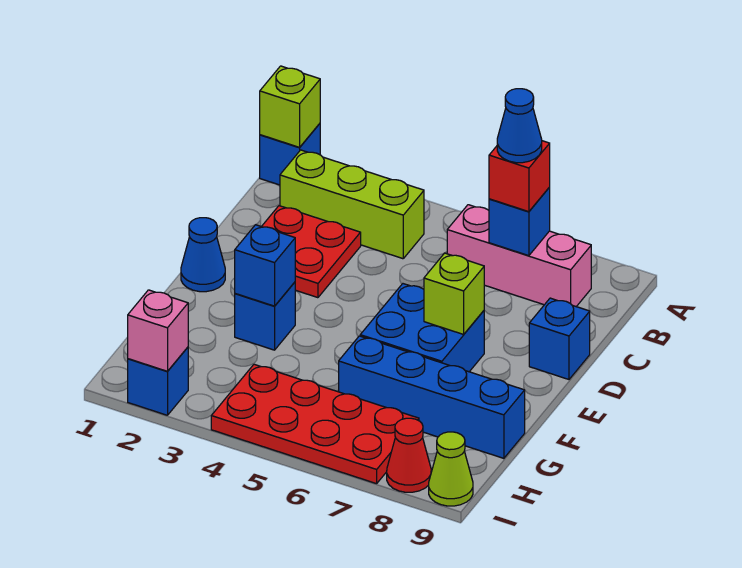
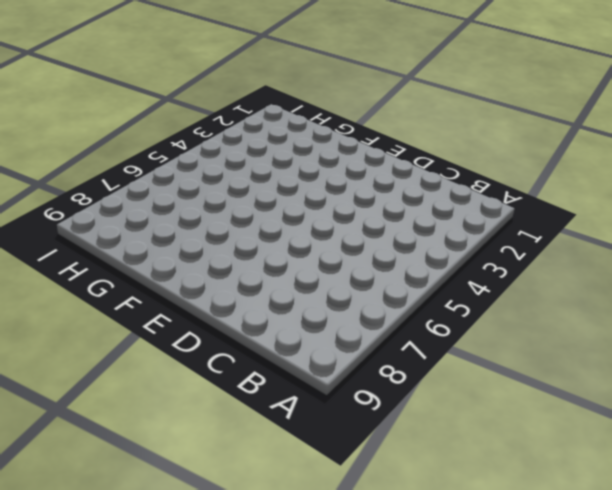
none -> blue brick A1 level 1
none -> lime brick B2:B4 level 1
none -> pink brick B6:B8 level 1

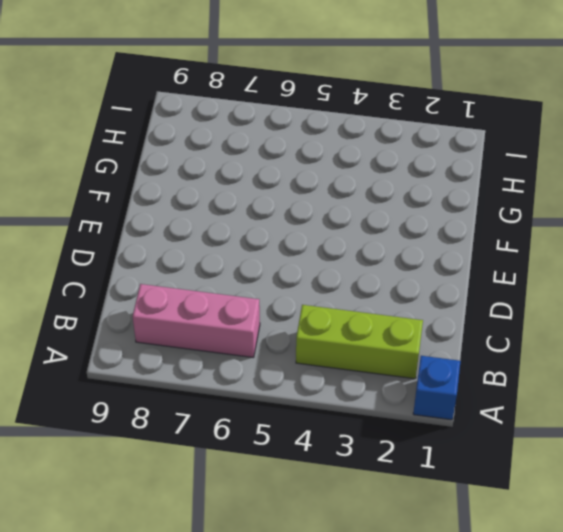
none -> red plate C2:D3 level 1
none -> blue brick D9 level 1
none -> blue cone E1 level 1

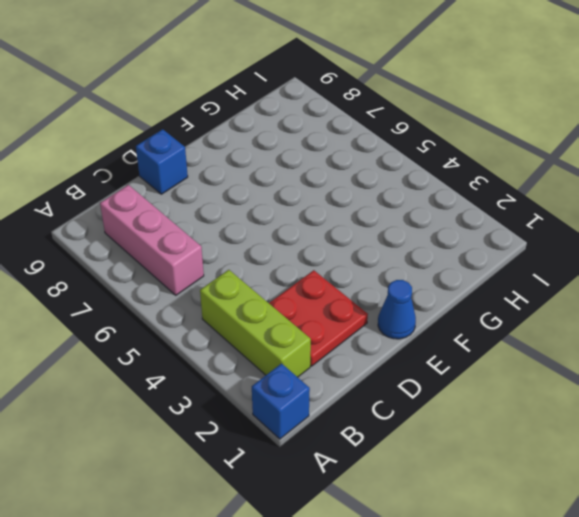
none -> blue brick E6:F7 level 1
none -> blue brick F3 level 1
none -> blue brick G6:G9 level 1

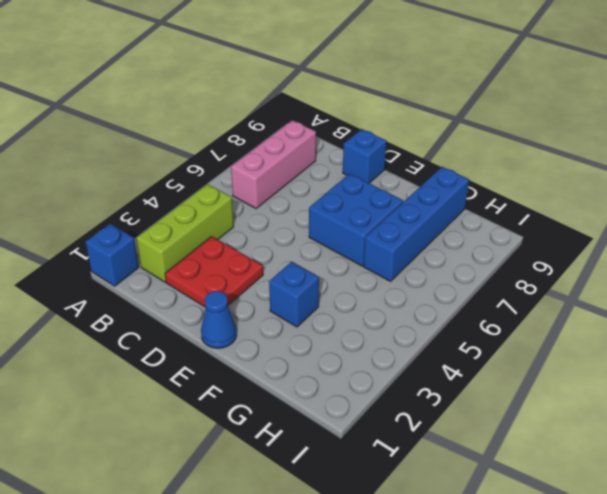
none -> red plate H4:I7 level 1
none -> blue brick I2 level 1
none -> red cone I8 level 1

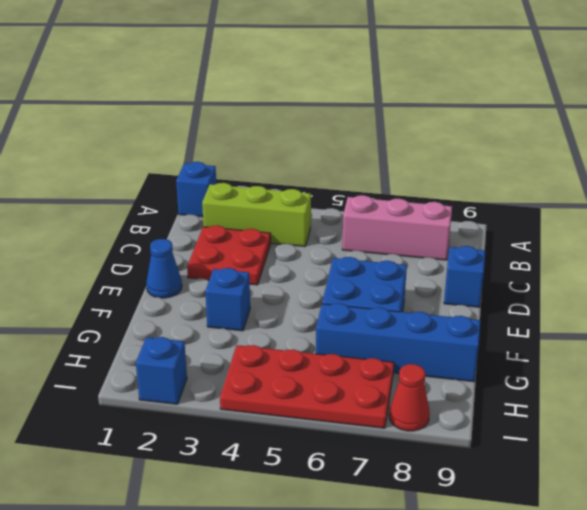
none -> lime cone I9 level 1
none -> lime brick A1 level 2
none -> blue brick B7 level 2

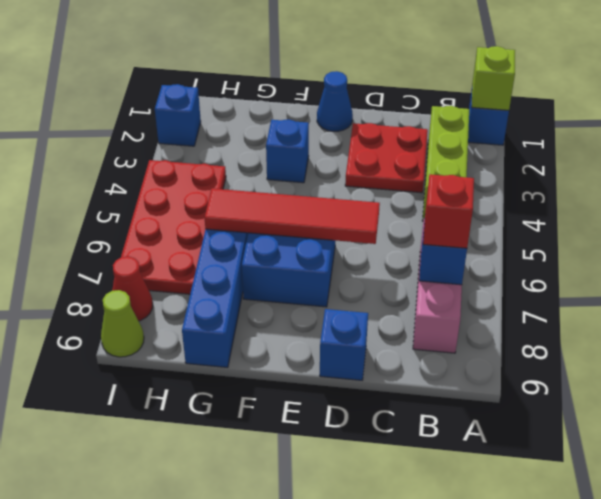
red tile D6:G6 level 2 -> none
none -> lime brick E7 level 2
none -> blue brick F3 level 2
none -> pink brick I2 level 2

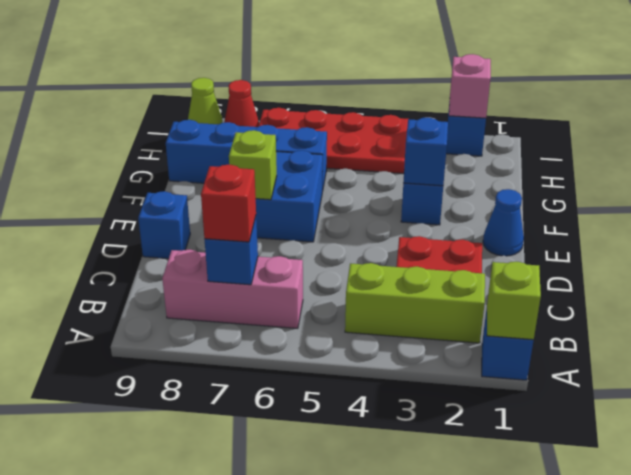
none -> blue cone B7 level 4

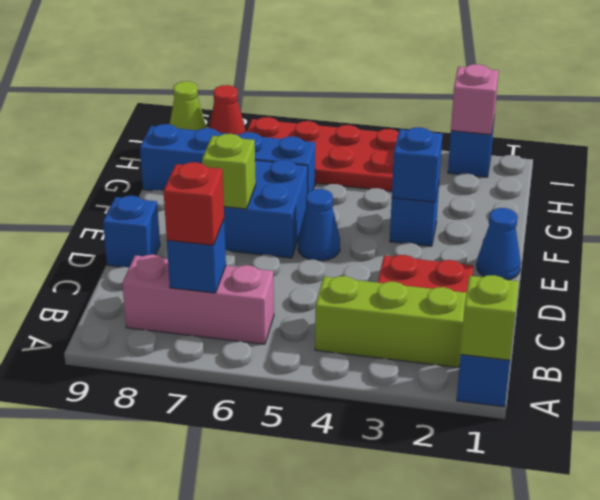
blue cone E5 level 1 -> blue cone B7 level 4

